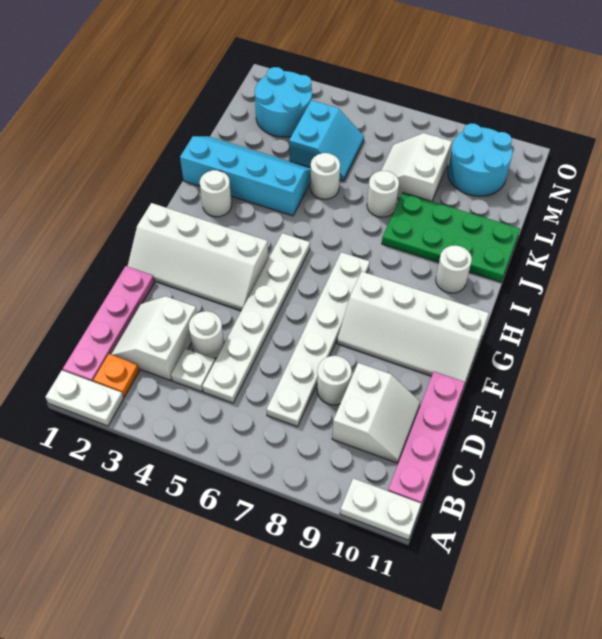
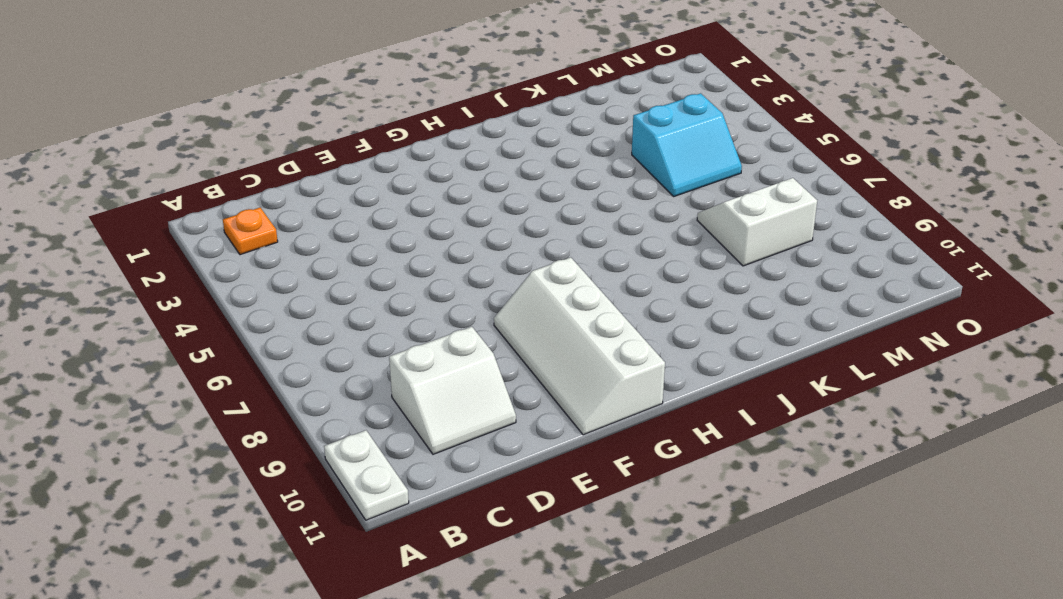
none -> white plate A1:A2 level 1
none -> pink plate B1:E1 level 1
none -> pink plate B11:E11 level 1

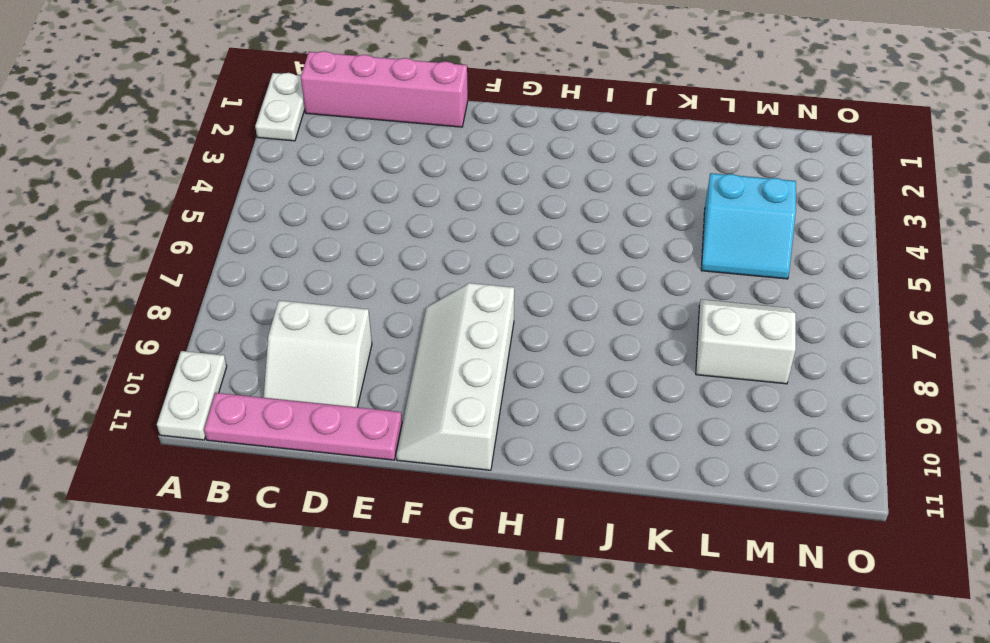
pink brick B1:E1 level 1 -> pink plate B1:E1 level 1
none -> orange plate B2 level 1
none -> white slope C2:D3 level 1 top 3
none -> white plate C4 level 1

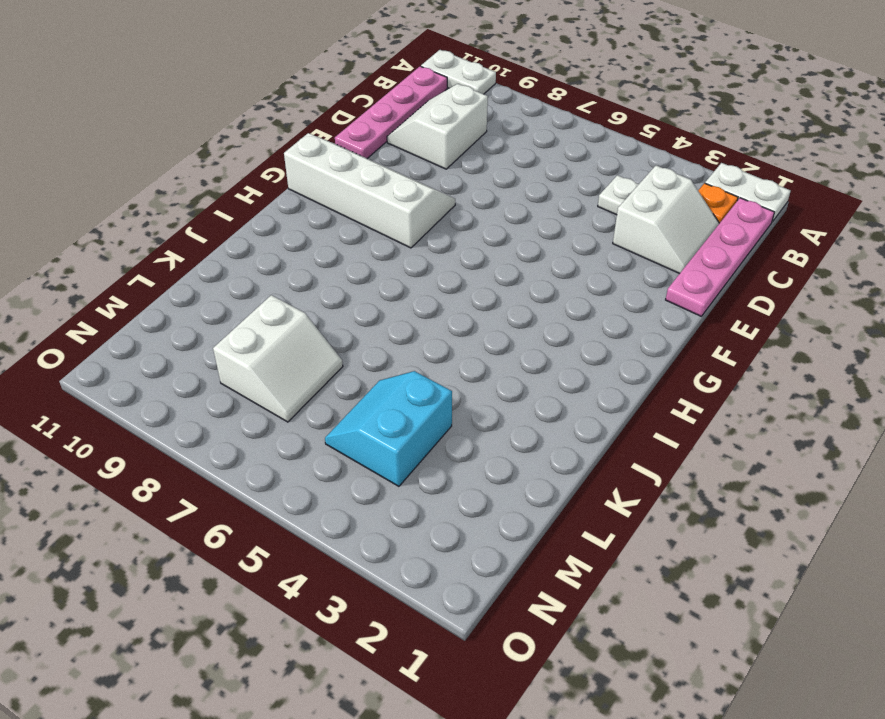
none -> white plate C5:H5 level 1
none -> white plate C7:H7 level 1
none -> white round brick D4 level 1

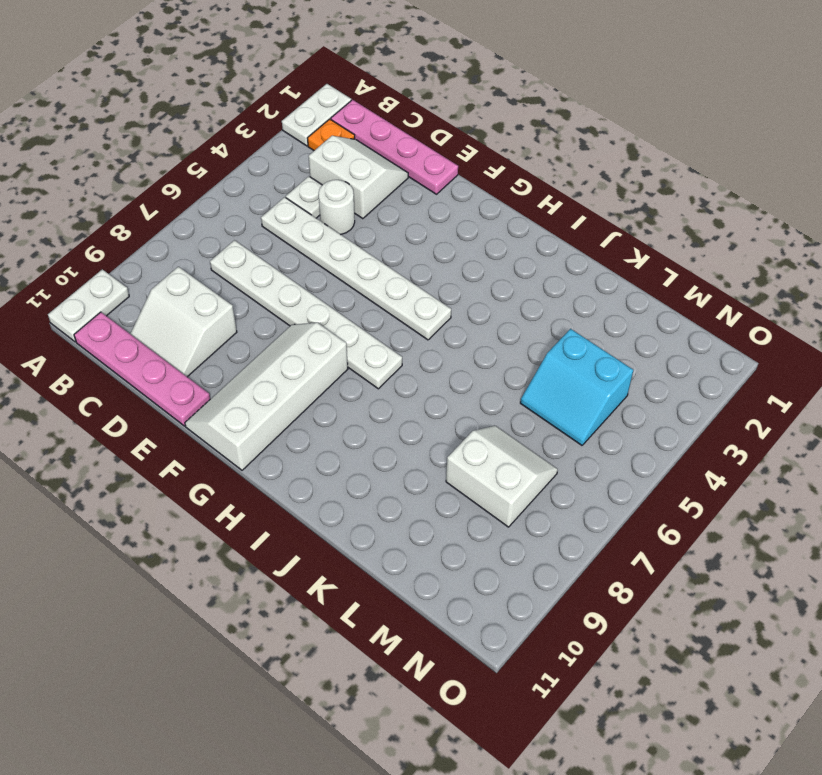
none -> white round brick D8 level 1
none -> white slope F1:G4 level 1 top G
none -> white round brick I2 level 1

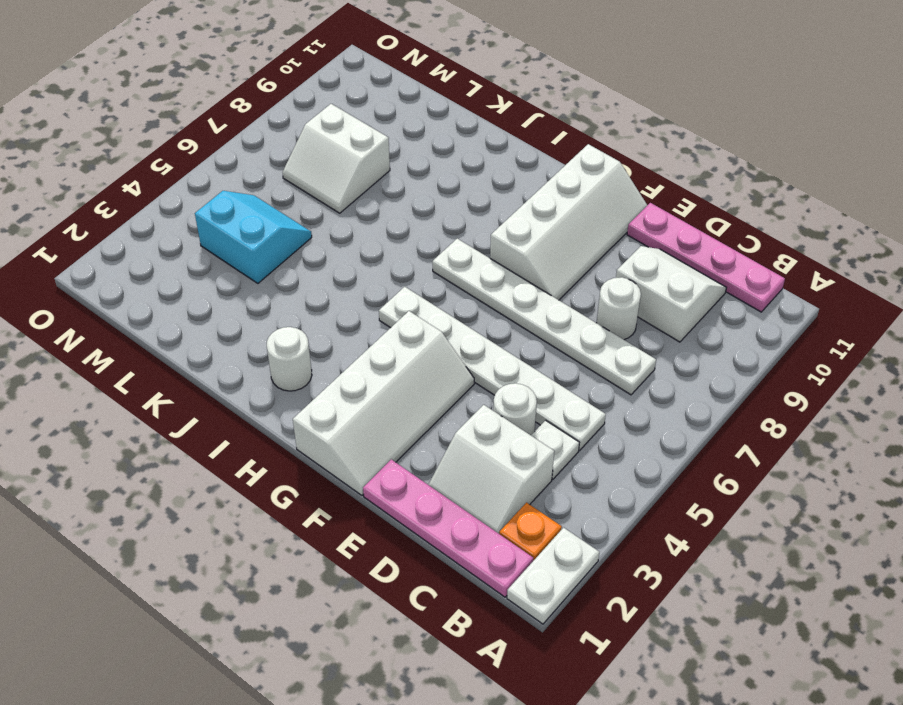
none -> white plate A10:A11 level 1
none -> white round brick I10 level 1
none -> cyan slope J1:K4 level 1 top J

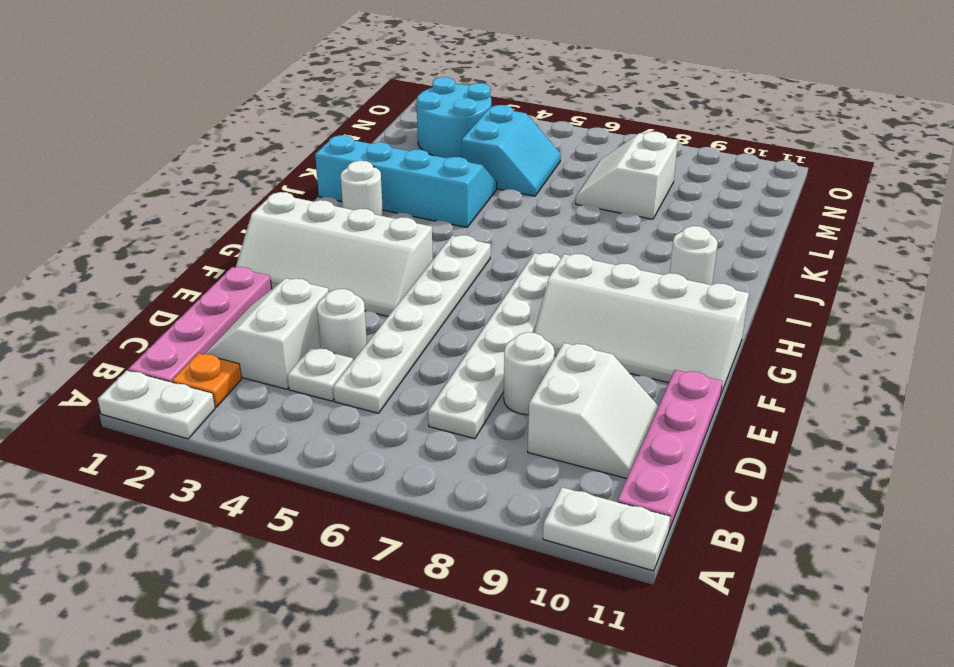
none -> green plate J8:K11 level 1
none -> white round brick K5 level 1
none -> white round brick K7 level 1

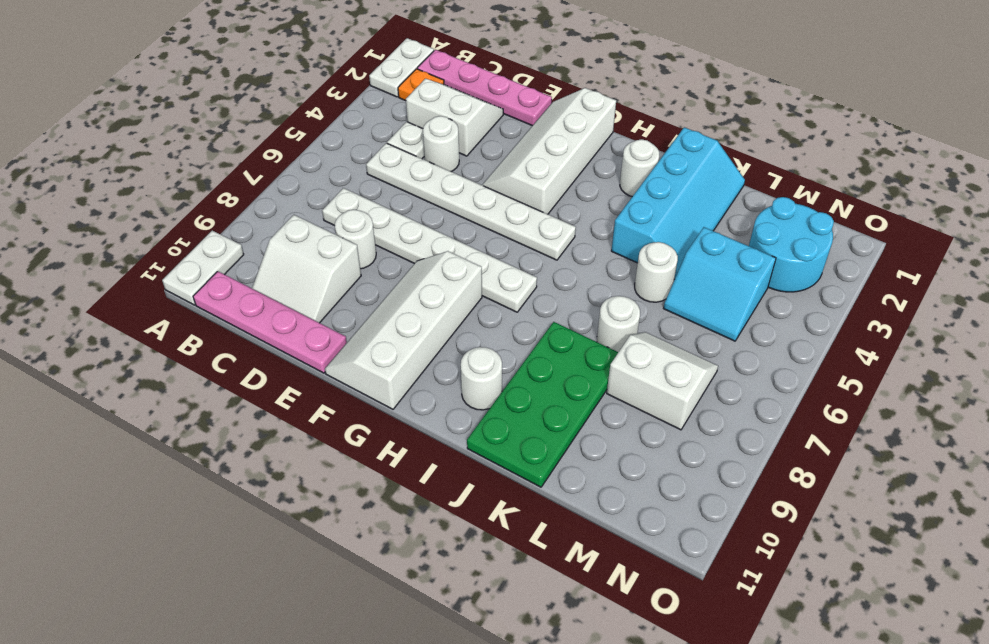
none -> cyan round brick M9:N10 level 1

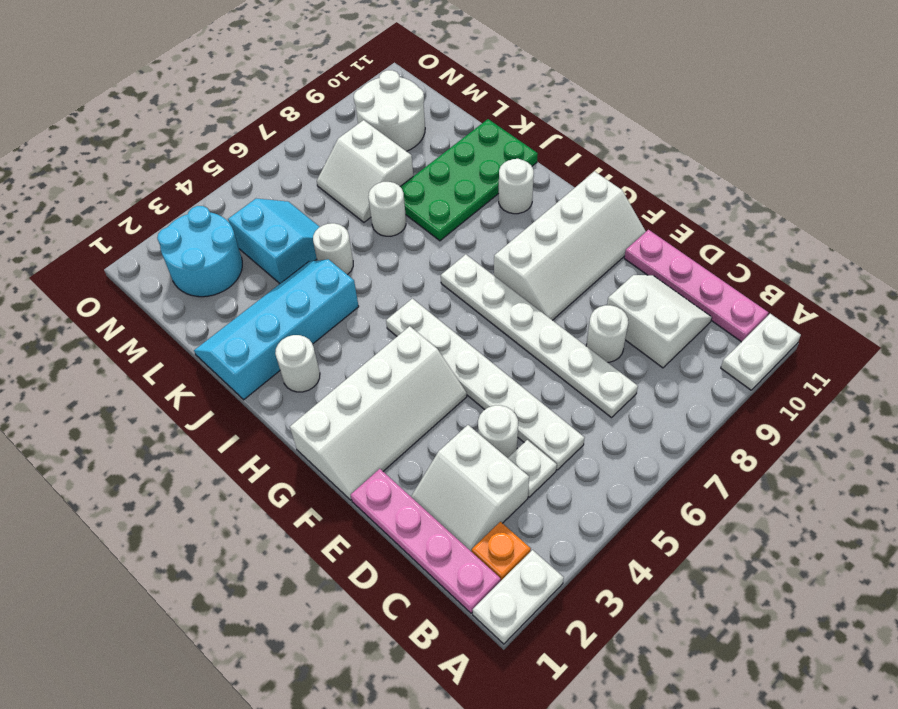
white round brick M9:N10 level 1 -> cyan round brick M9:N10 level 1

